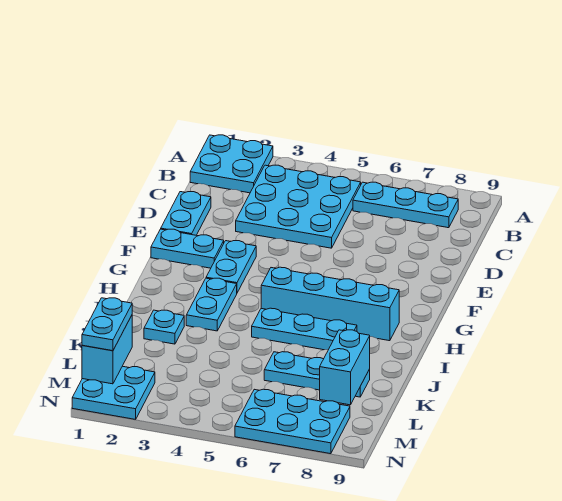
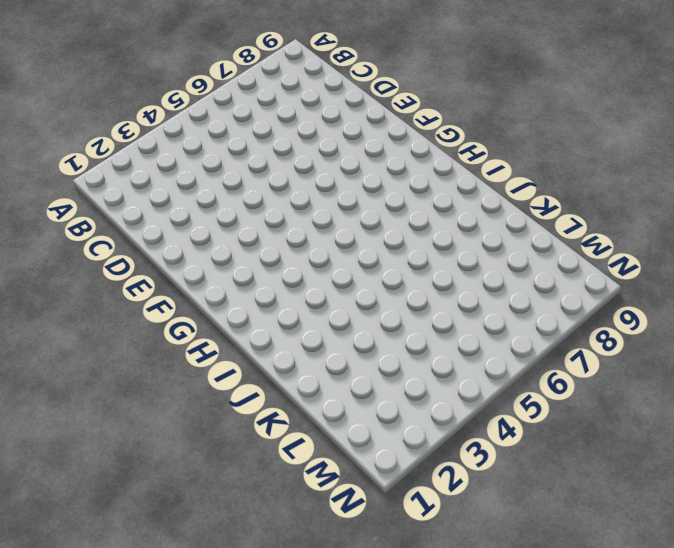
none -> cyan plate A1:B2 level 1
none -> cyan plate B3:D5 level 1
none -> cyan plate B6:B8 level 1

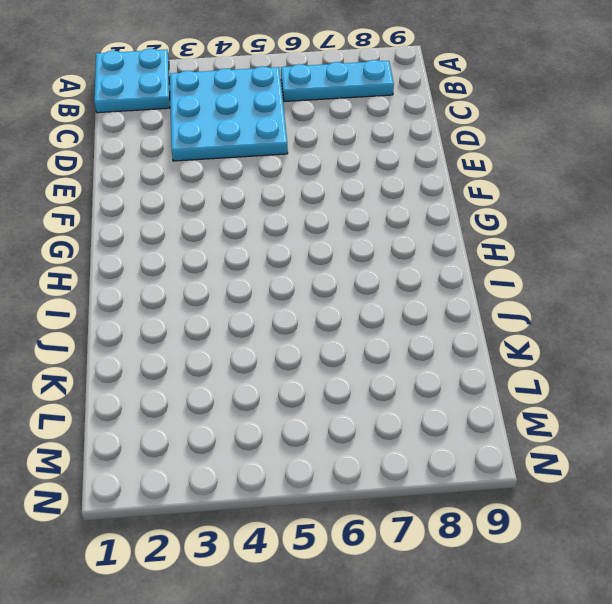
none -> cyan plate D1:E1 level 1
none -> cyan plate F1:F2 level 1
none -> cyan plate F3:G3 level 1

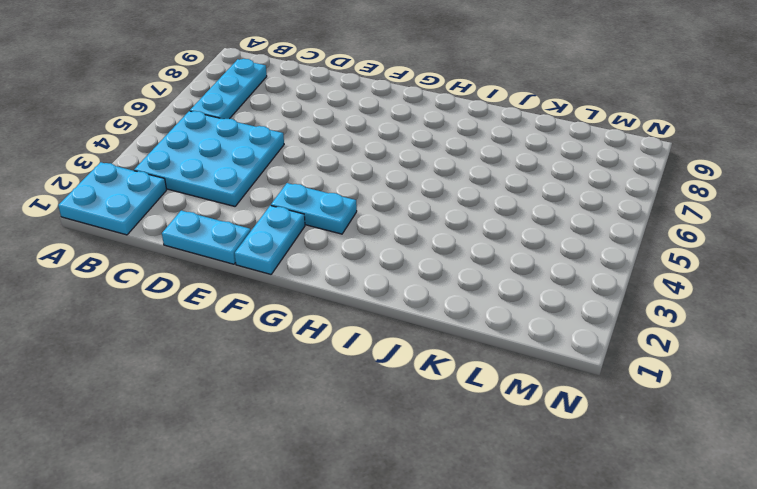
none -> cyan plate H3:I3 level 1
none -> cyan brick H5:H8 level 1
none -> cyan plate I5:I7 level 1

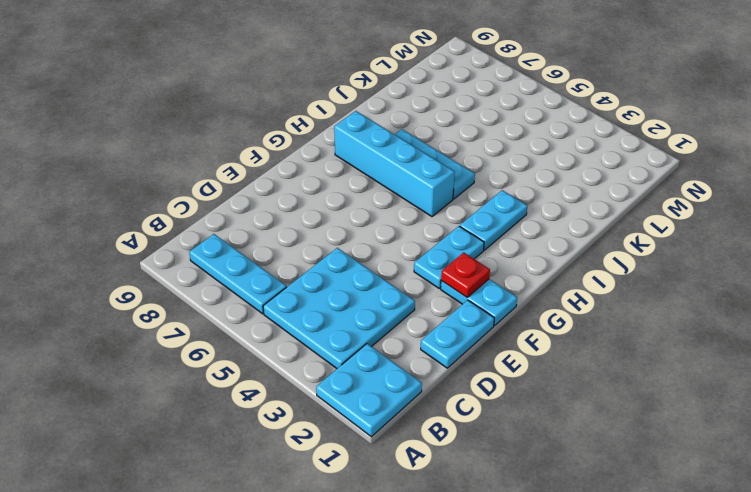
red plate F2 level 2 -> none
none -> cyan plate J2 level 1
none -> cyan plate K6:K8 level 1
none -> cyan plate M1:N2 level 1

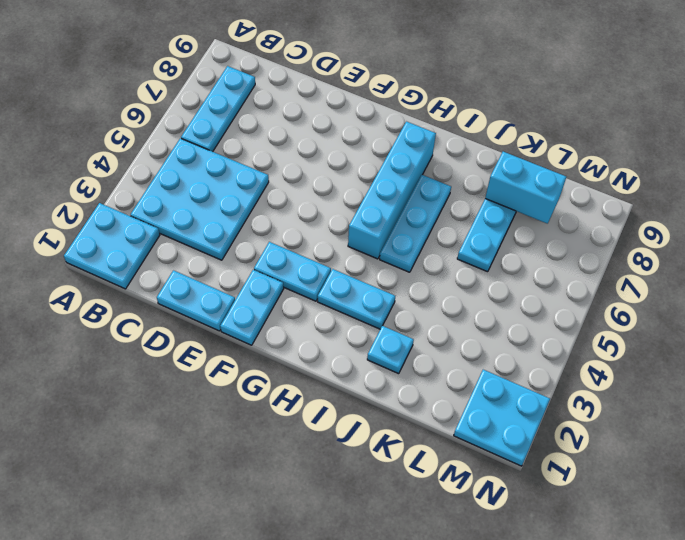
none -> cyan plate M6:N8 level 1
none -> cyan brick L1:M1 level 2
none -> cyan plate L1:M1 level 3

